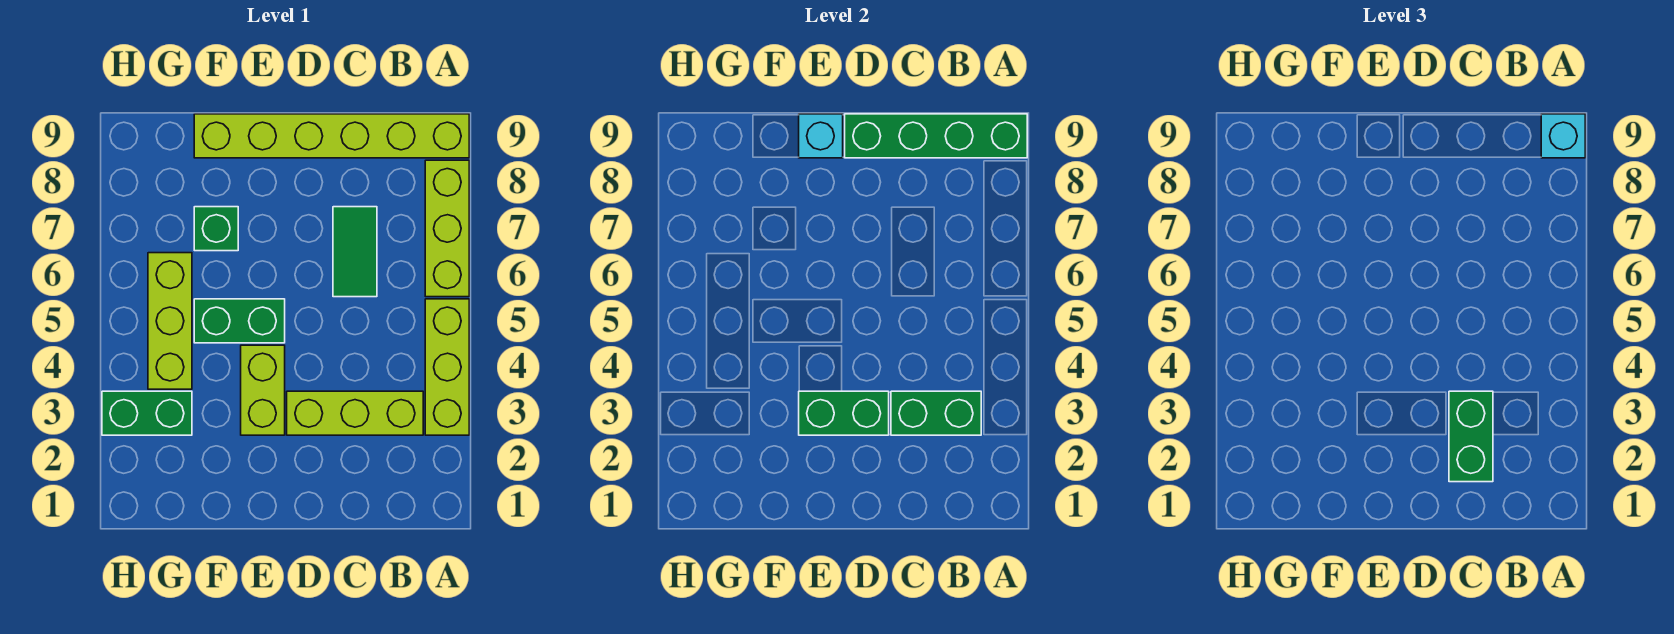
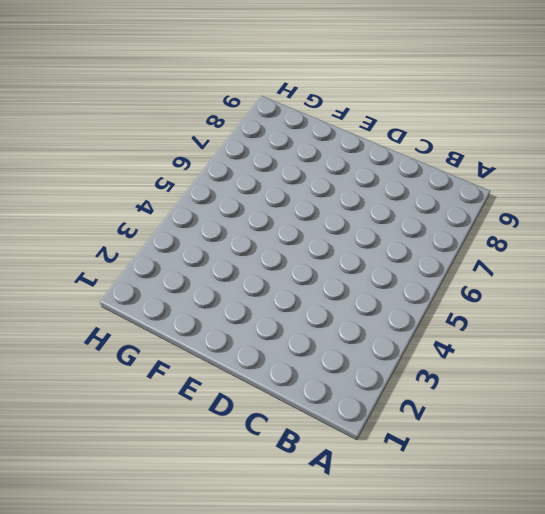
none -> lime brick A3:A5 level 1
none -> lime brick A6:A8 level 1
none -> lime brick A9:F9 level 1

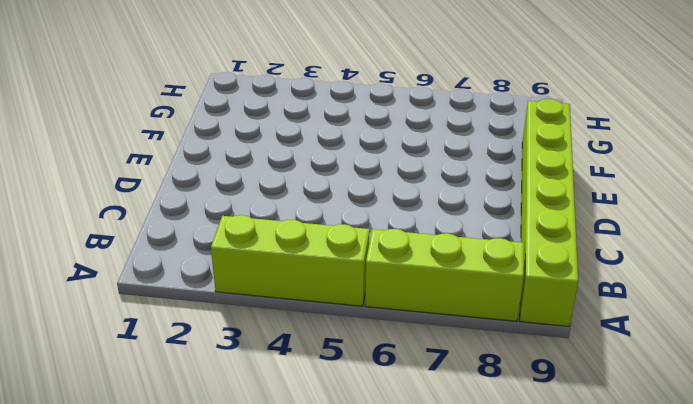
none -> lime brick B3:D3 level 1
none -> green tile C6:C7 level 1
none -> lime brick E3:E4 level 1

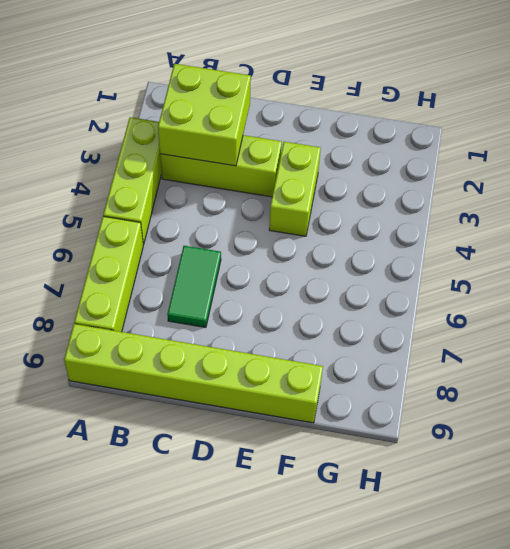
lime brick B2:C3 level 2 -> green brick B3:C3 level 2
none -> green brick E5:F5 level 1
none -> green brick F7 level 1
none -> green brick G3:H3 level 1

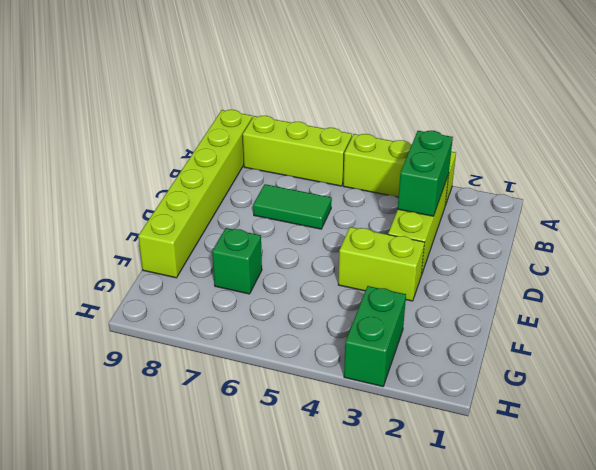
none -> green brick E5:F5 level 1
none -> lime brick G4:G6 level 1
none -> green brick A9:D9 level 2

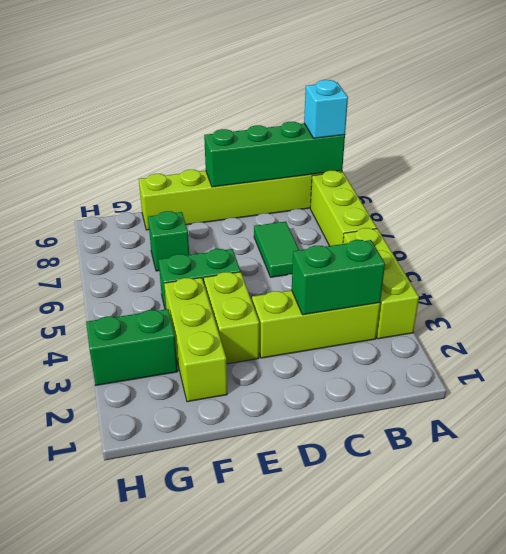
lime brick F2:F4 level 1 -> lime brick G4:G6 level 1
none -> green brick D3:E3 level 2
none -> cyan brick E9 level 2
none -> green brick C2:C3 level 3

